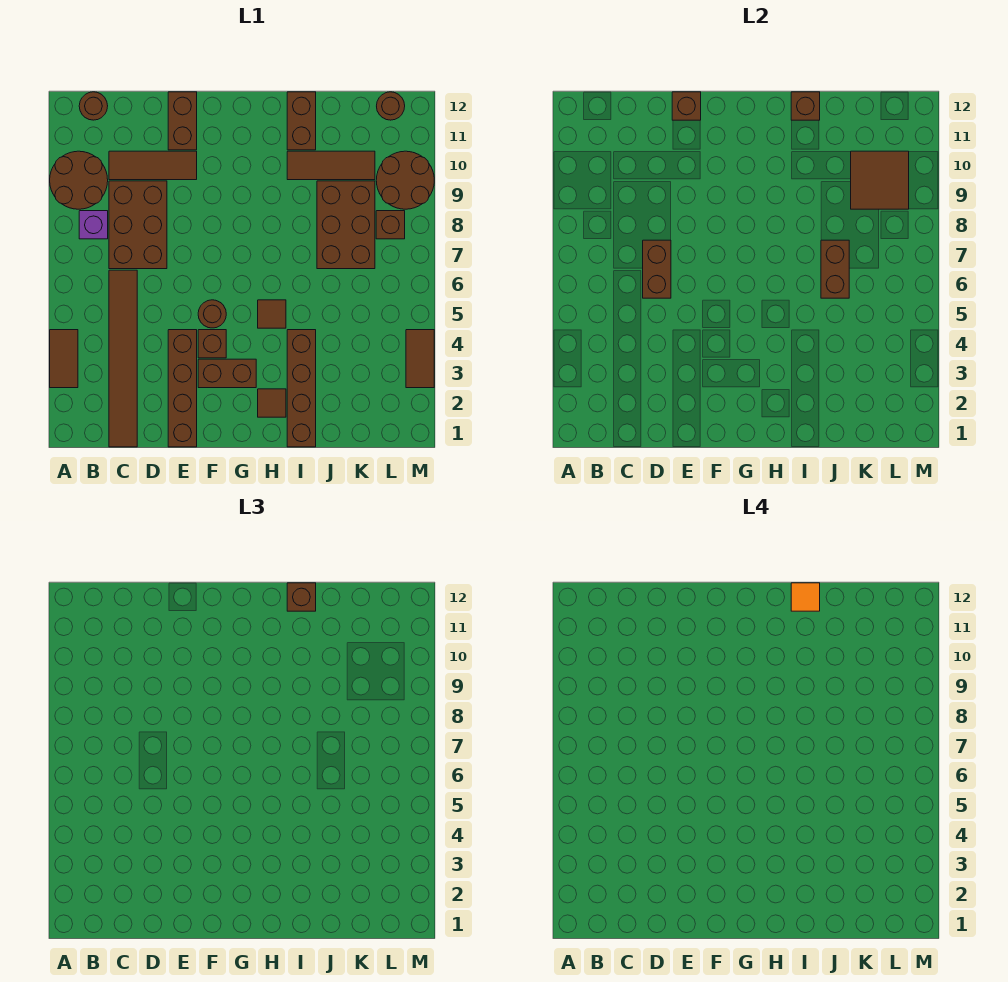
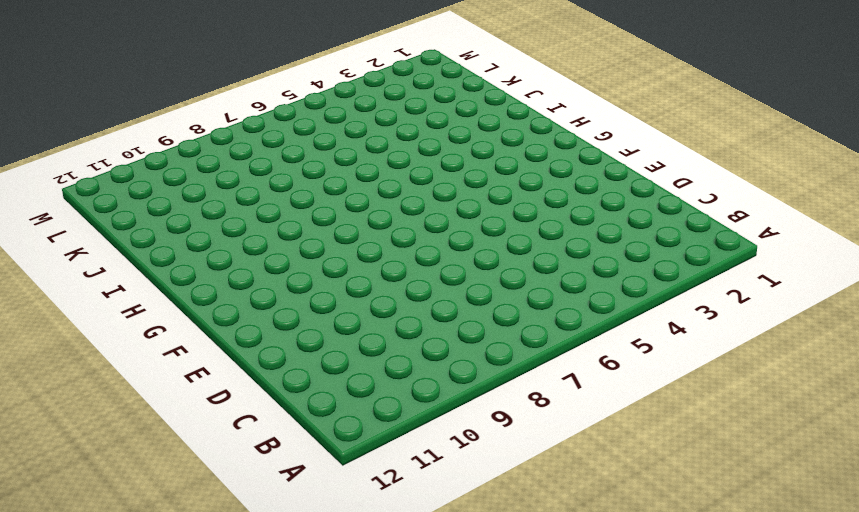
none -> brown tile A3:A4 level 1
none -> brown round brick A9:B10 level 1
none -> purple brick B8 level 1

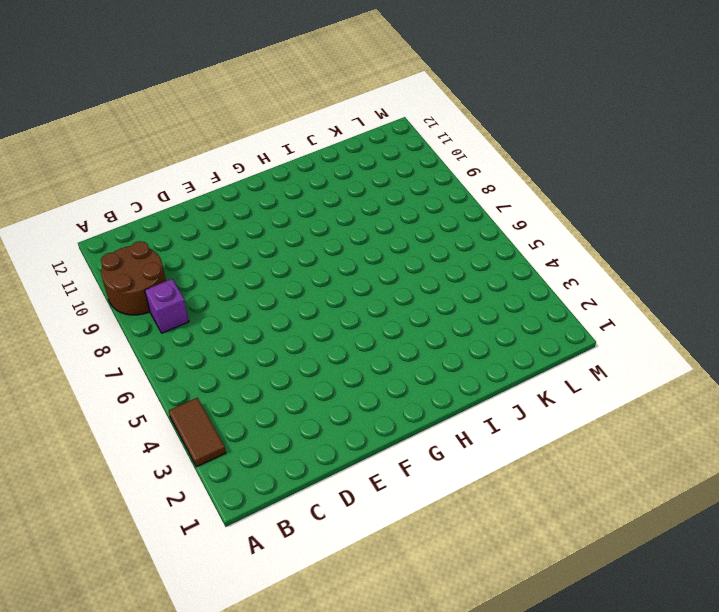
none -> brown round brick B12 level 1
none -> brown tile C1:C6 level 1
none -> brown brick C7:D9 level 1

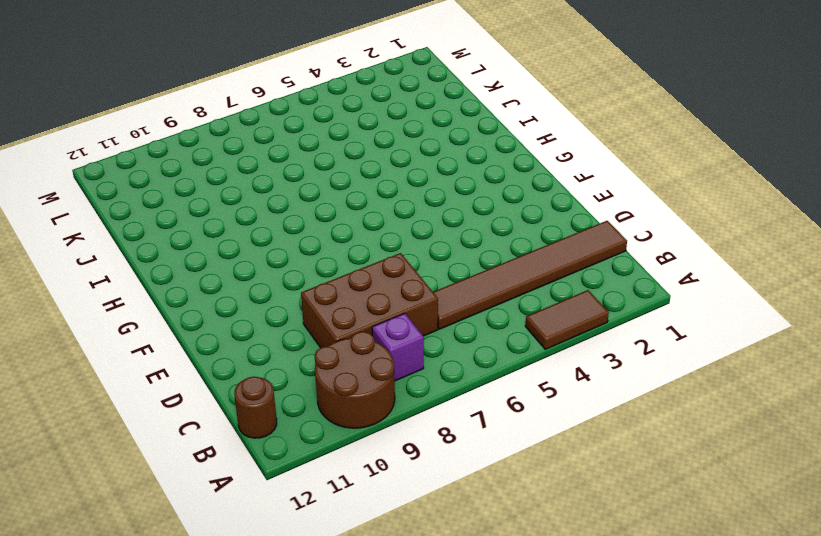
none -> brown tile C10:E10 level 1
none -> brown brick E1:E4 level 1
none -> brown brick E11:E12 level 1

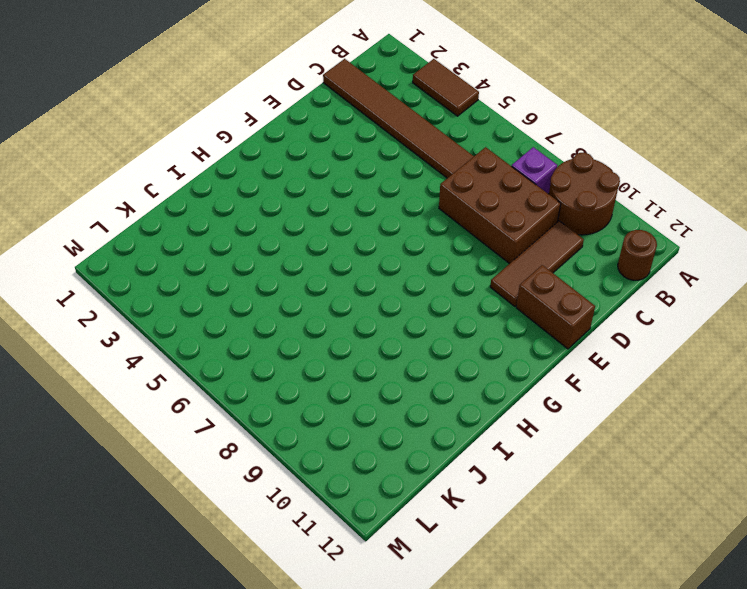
none -> brown brick E1:E4 level 1
none -> brown brick F3:G3 level 1
none -> brown brick F4 level 1

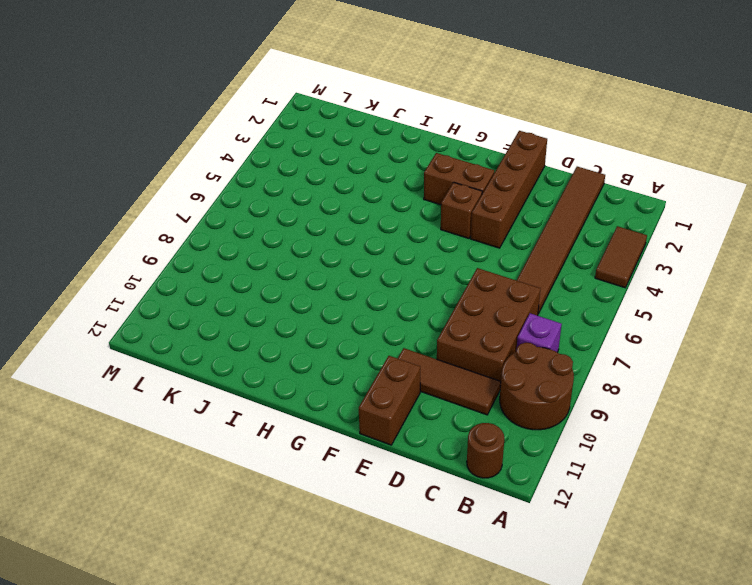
none -> brown round brick F5 level 1
none -> brown tile H2 level 1
none -> brown tile H5 level 1

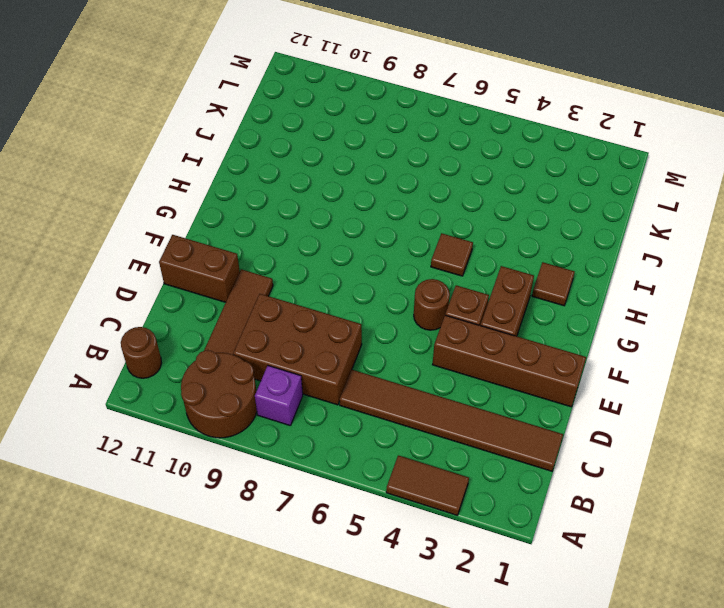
none -> brown brick I1:I4 level 1
none -> brown tile I10:K10 level 1
none -> brown brick I11:I12 level 1

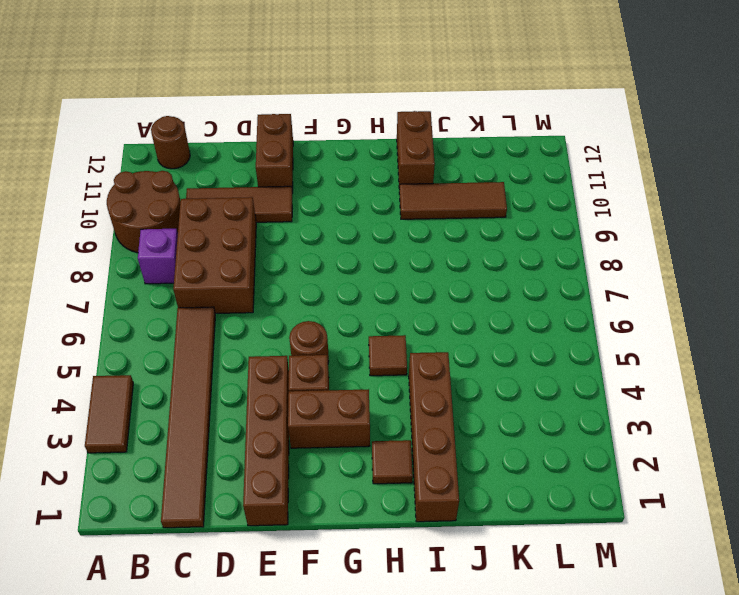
none -> brown brick J7:K9 level 1
none -> brown brick L8 level 1
none -> brown round brick L9:M10 level 1

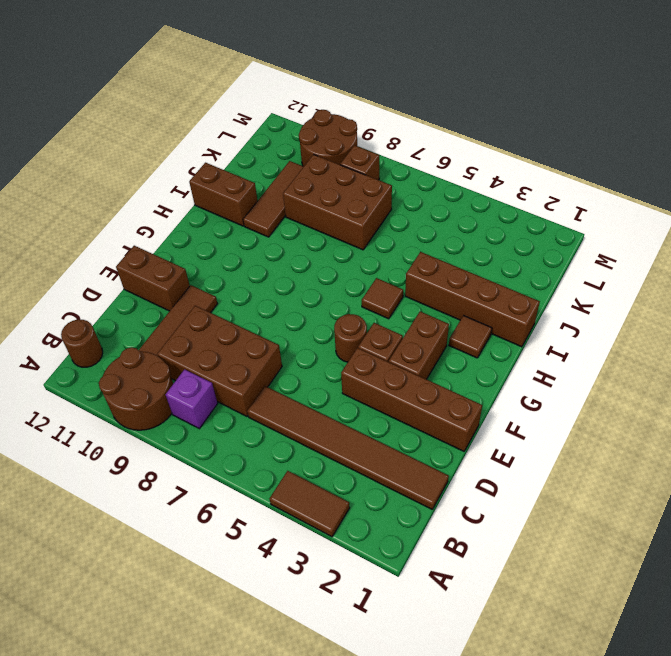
none -> brown round brick L12 level 1
none -> brown tile M3:M4 level 1
none -> brown brick D6:D7 level 2

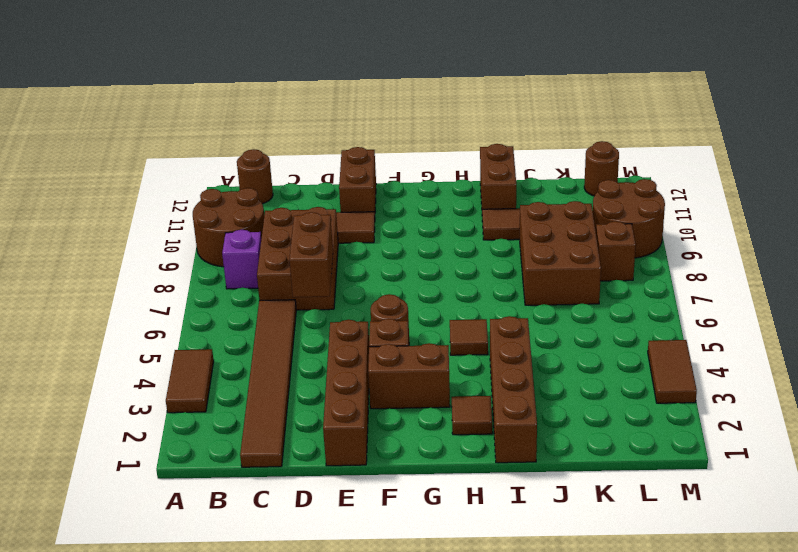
none -> brown brick E12 level 2
none -> brown brick I12 level 2
none -> brown brick J6:J7 level 2

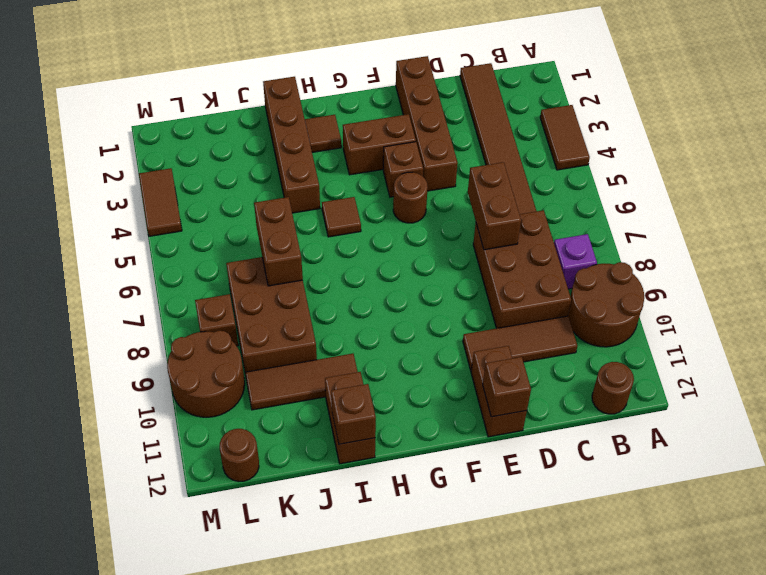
none -> brown tile K9:L10 level 2
none -> brown brick I12 level 3
none -> orange tile I12 level 4

